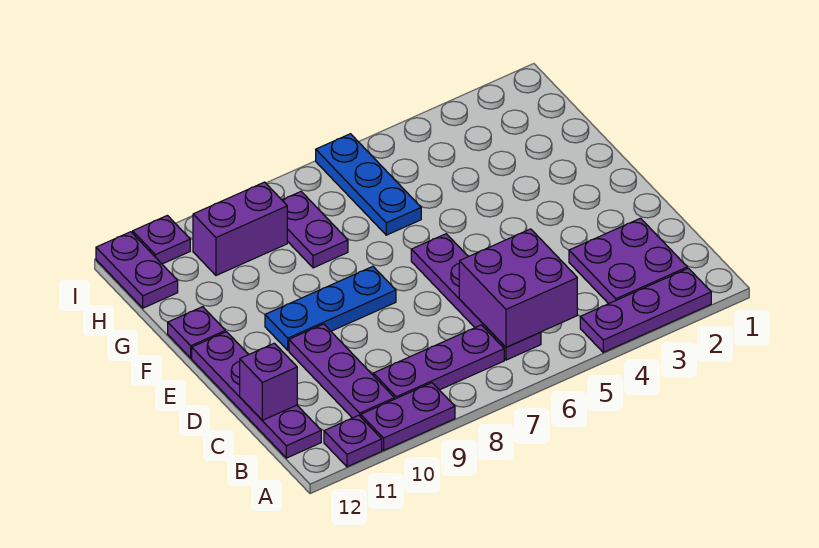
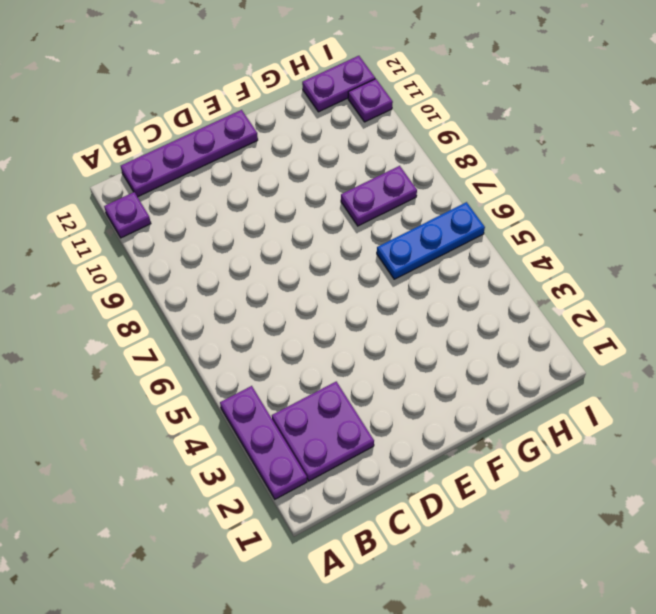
none -> purple plate A9:A10 level 1
none -> purple plate B6:E6 level 1
none -> purple plate B7:B9 level 1

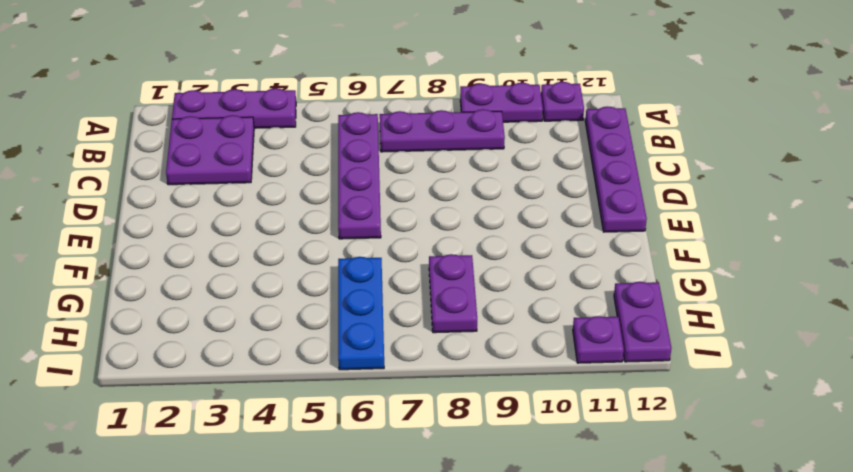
none -> purple plate B10:D10 level 1
none -> blue plate E8:E10 level 1
none -> purple plate F12 level 1

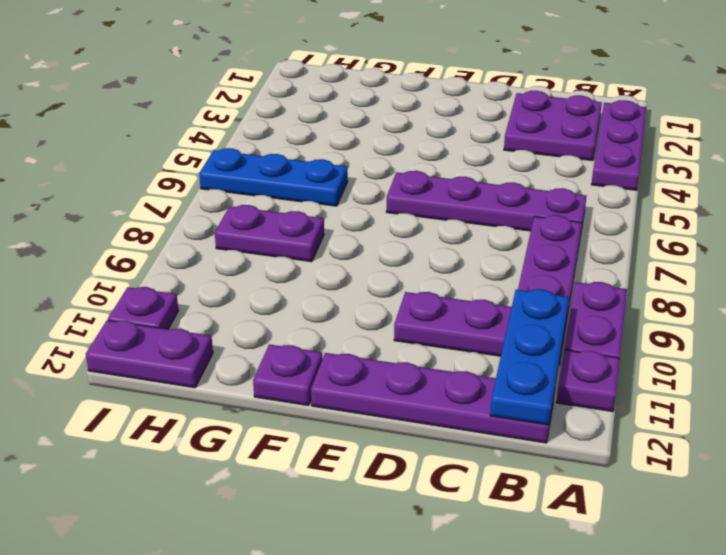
blue plate B10:B12 level 2 -> blue plate E8:E10 level 1
none -> purple brick H9:H10 level 1
none -> purple brick B5:C6 level 2
none -> purple brick C12 level 2

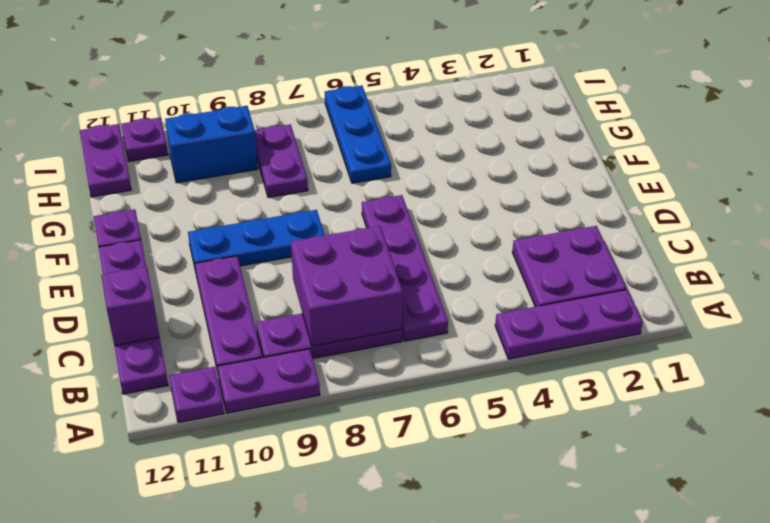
purple brick B7:C8 level 2 -> purple brick B5:C6 level 2
blue brick H9:H10 level 1 -> purple brick H9:H10 level 1

